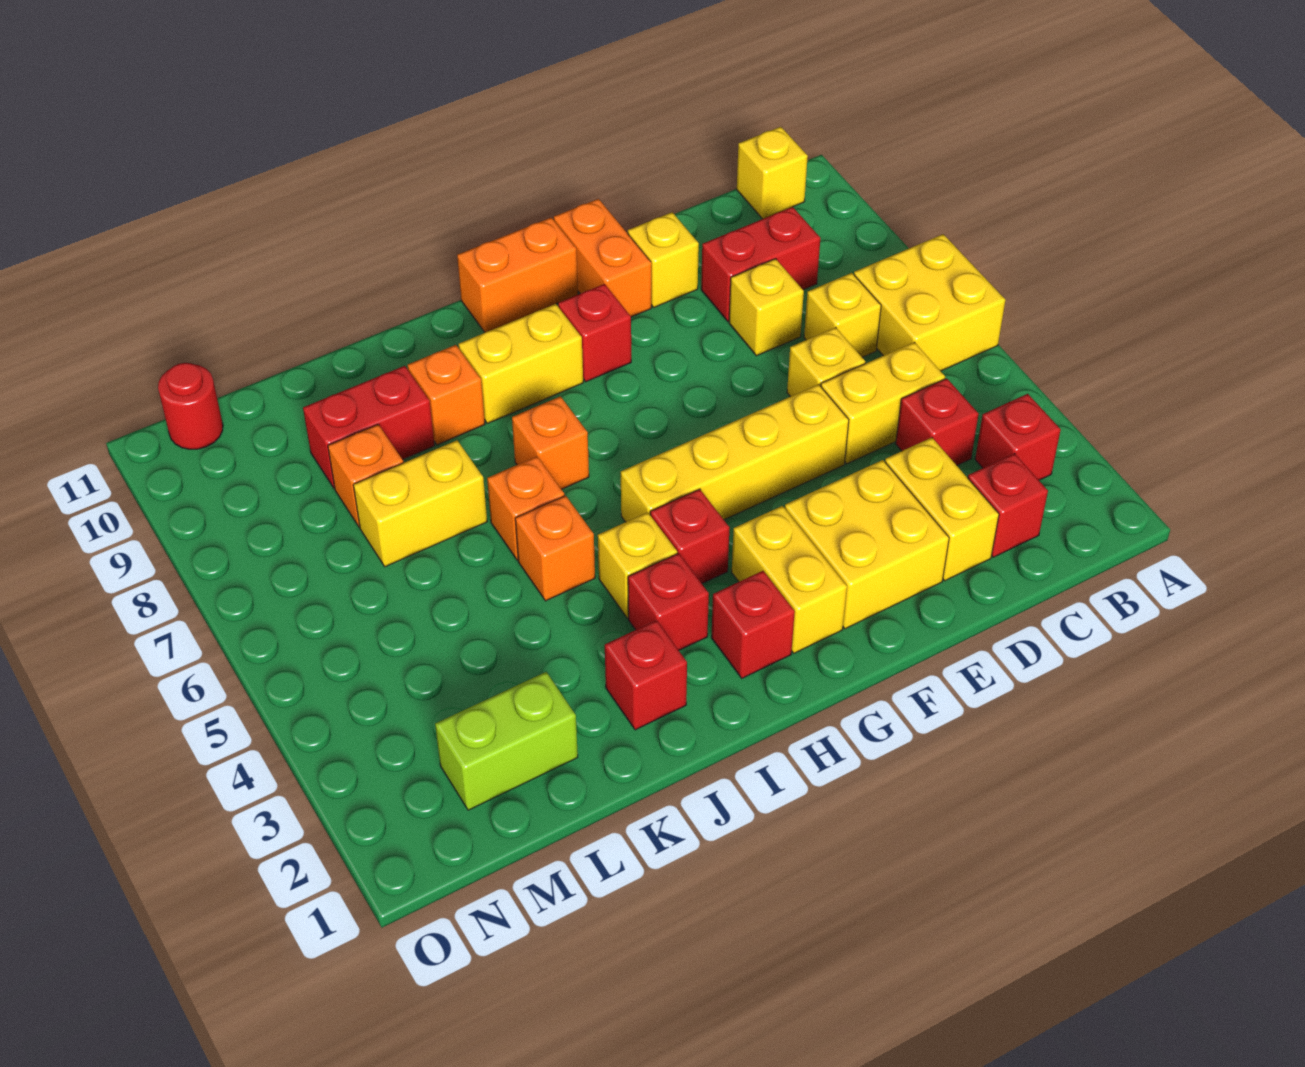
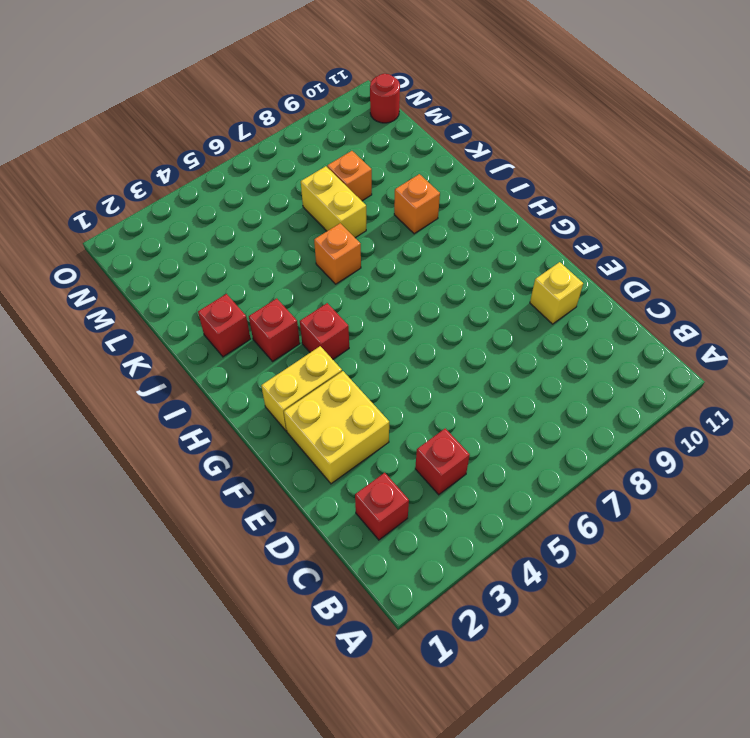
none -> yellow brick A6:B7 level 1
none -> red brick B3 level 1
none -> yellow brick B11 level 1
none -> yellow brick C5:D5 level 1

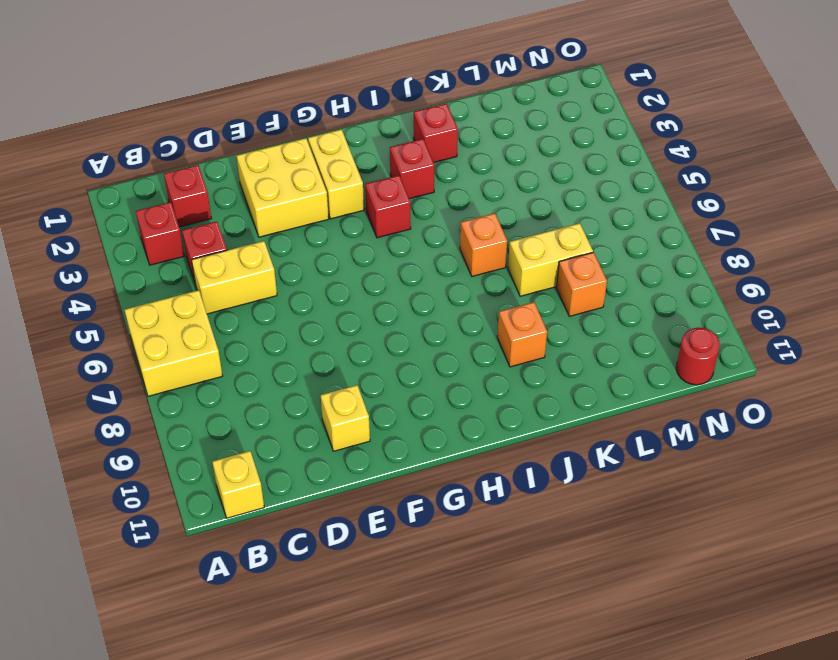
none -> yellow brick C7 level 1
none -> red brick C9:D9 level 1
none -> yellow brick D2:D3 level 1
none -> yellow brick D6 level 1

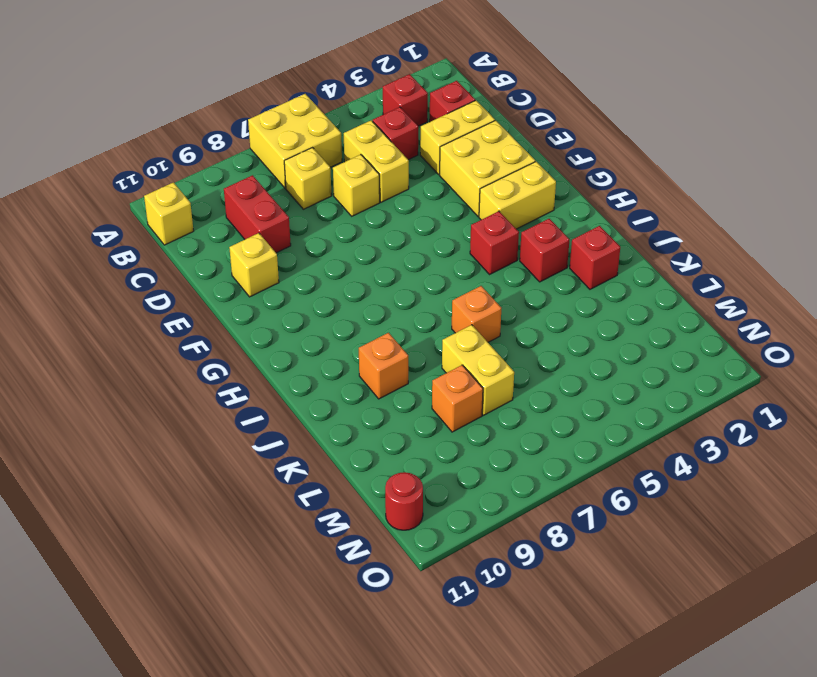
none -> yellow brick D8 level 1
none -> yellow brick E5:H5 level 1
none -> orange brick F10:F11 level 1
none -> red brick G9 level 1

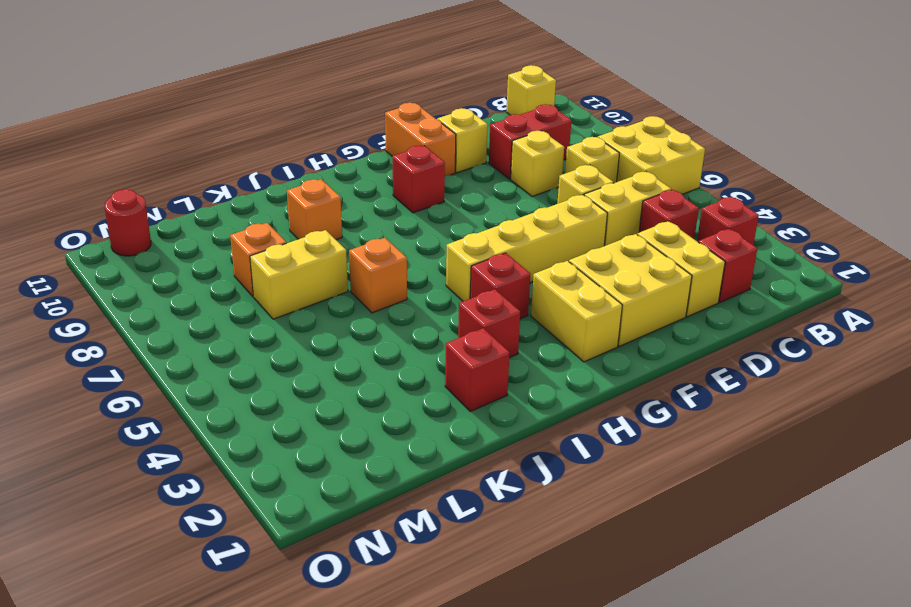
none -> orange brick G11:H11 level 1
none -> red brick H2 level 1
none -> yellow brick H9:I9 level 1
none -> yellow brick I4 level 1

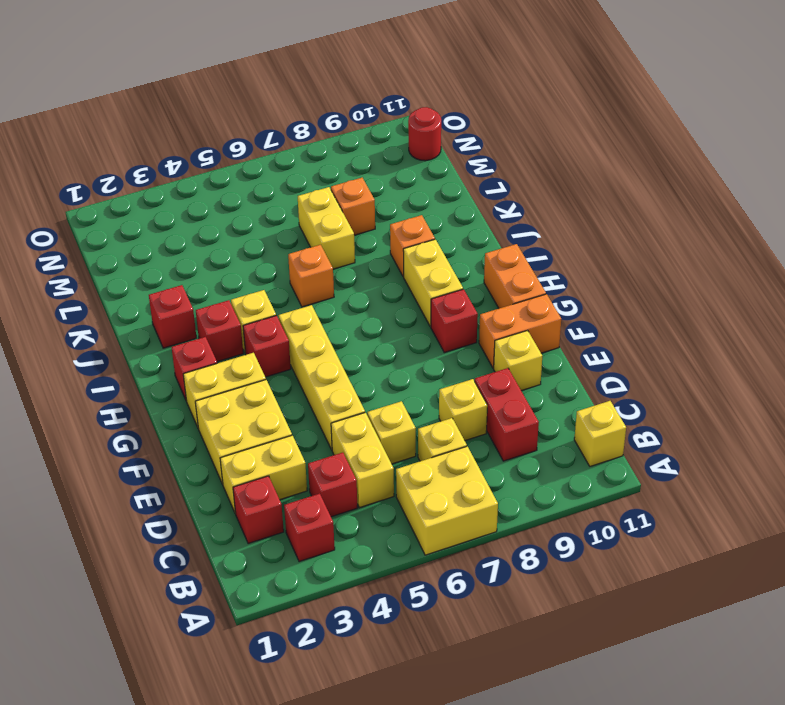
none -> orange brick I7 level 1
none -> orange brick J5 level 1
none -> red brick K9:L9 level 1
none -> lime brick L2:M2 level 1

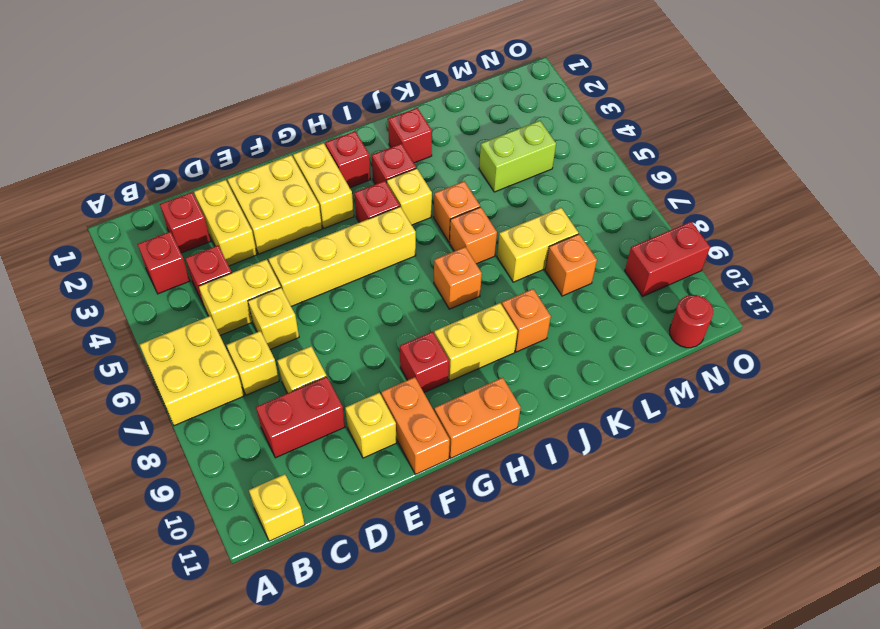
lime brick L4:M4 level 1 -> lime brick L2:M2 level 1
red brick N9:O9 level 1 -> red brick K9:L9 level 1

